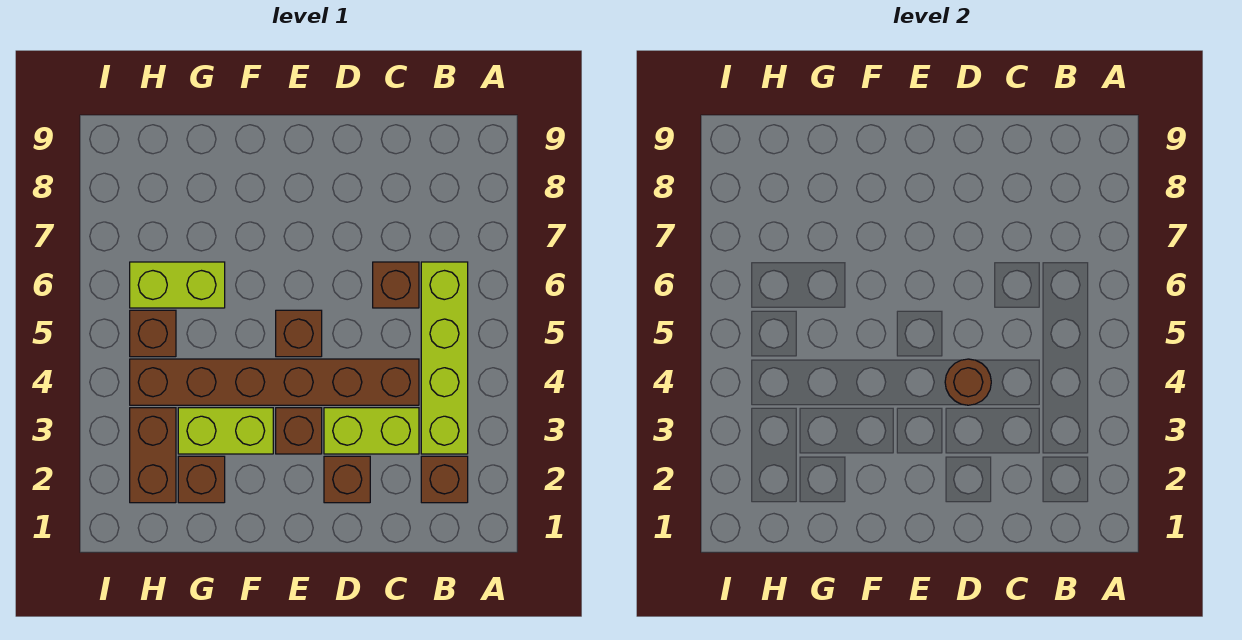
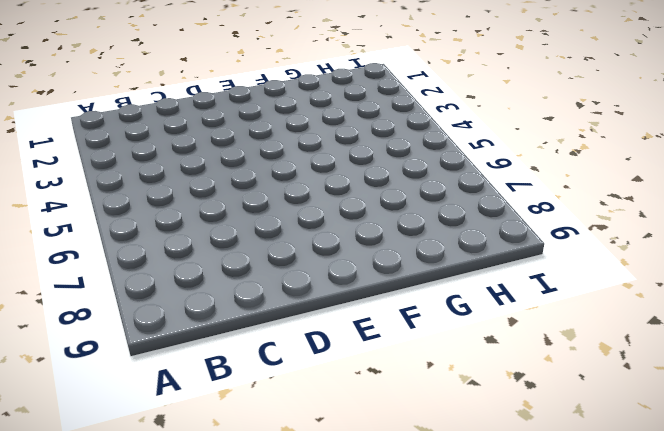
none -> brown brick B2 level 1
none -> lime brick B3:B6 level 1
none -> lime brick C3:D3 level 1

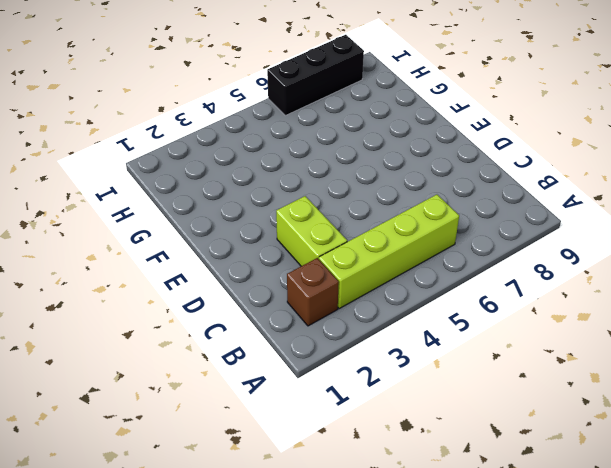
black brick I6:I8 level 1 -> none
none -> brown brick C4:H4 level 1
none -> brown brick C6 level 1
none -> brown brick D2 level 1

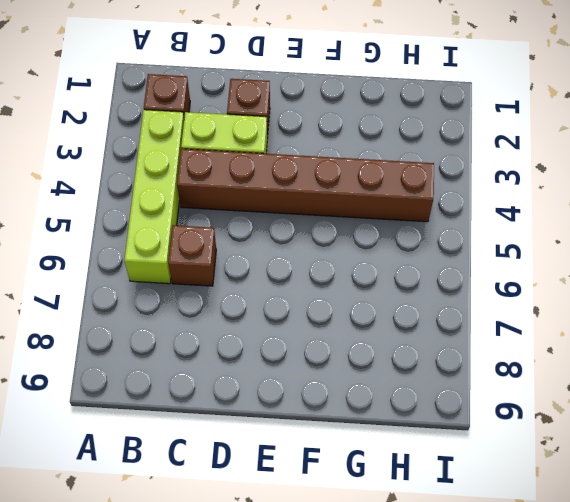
none -> brown brick E3 level 1
none -> brown brick E5 level 1
none -> lime brick F3:G3 level 1

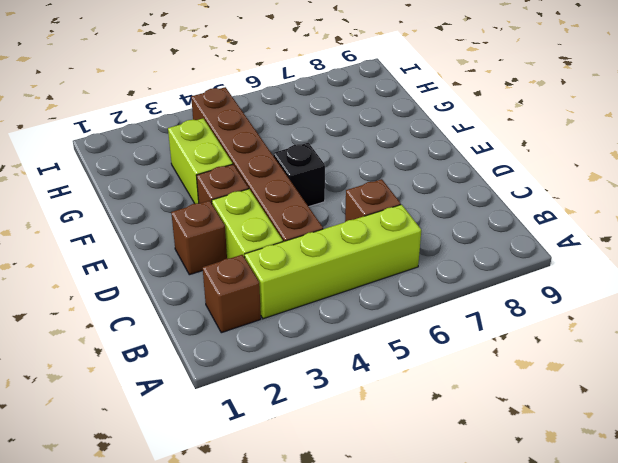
black brick E5 level 1 -> brown brick E5 level 1
none -> brown brick G2 level 1
none -> lime brick G6:H6 level 1
none -> brown brick H2:H3 level 1

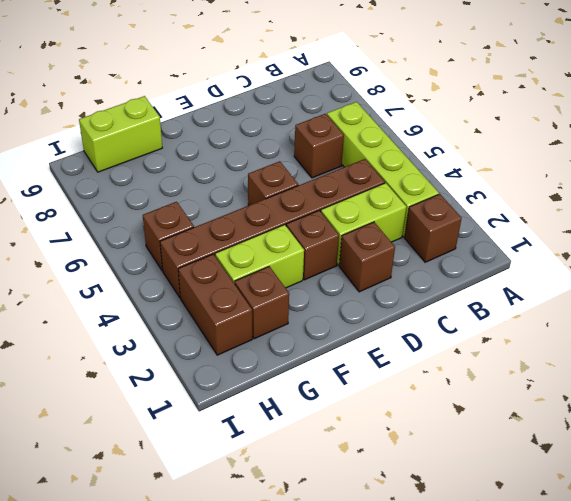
lime brick G9:H9 level 1 -> lime brick G6:H6 level 1
none -> brown round brick D4 level 2

